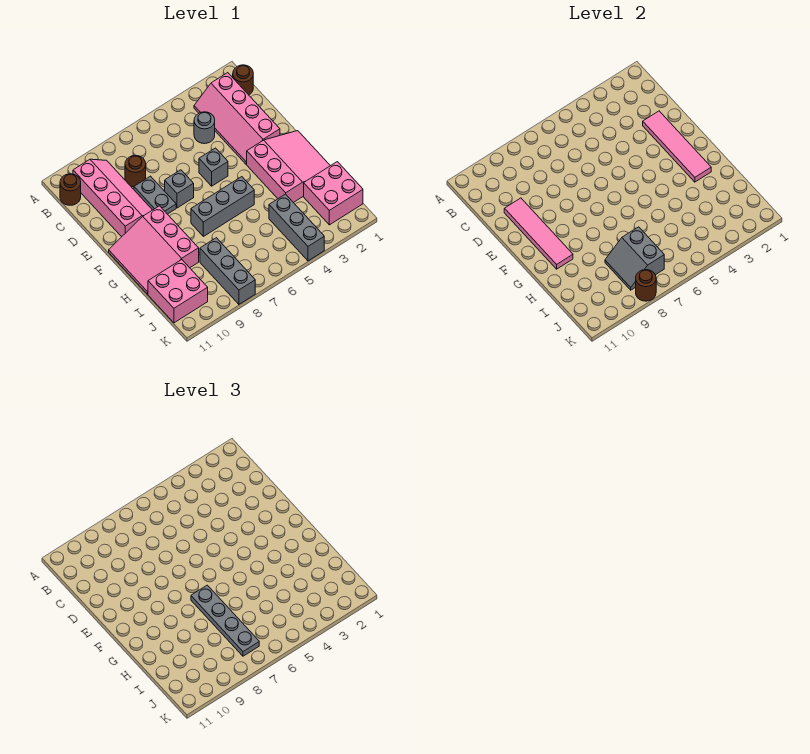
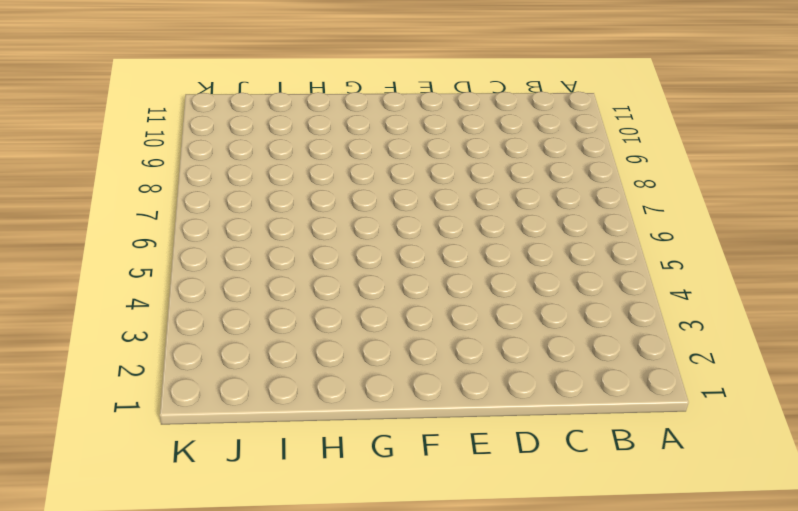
none -> brown round brick B1 level 1
none -> pink slope B2:E3 level 1 top 2
none -> pink slope B9:E10 level 1 top 10

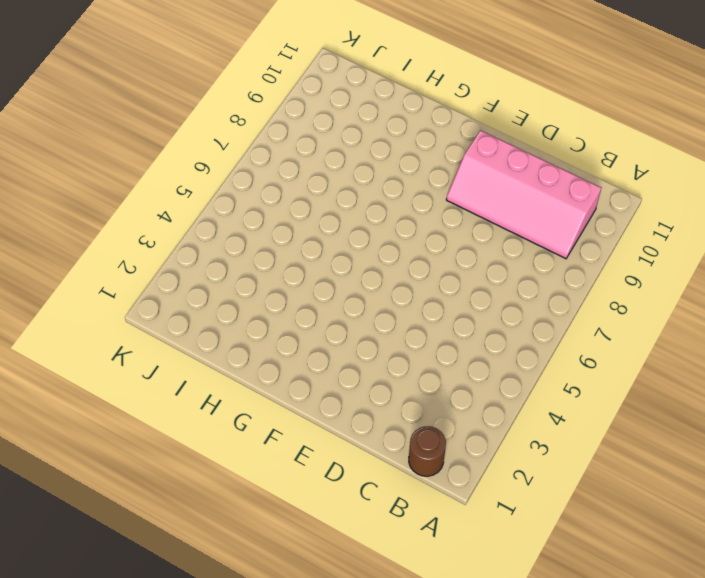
none -> pink slope B2:E3 level 1 top 2
none -> brown round brick B11 level 1
none -> grey round brick C4 level 1

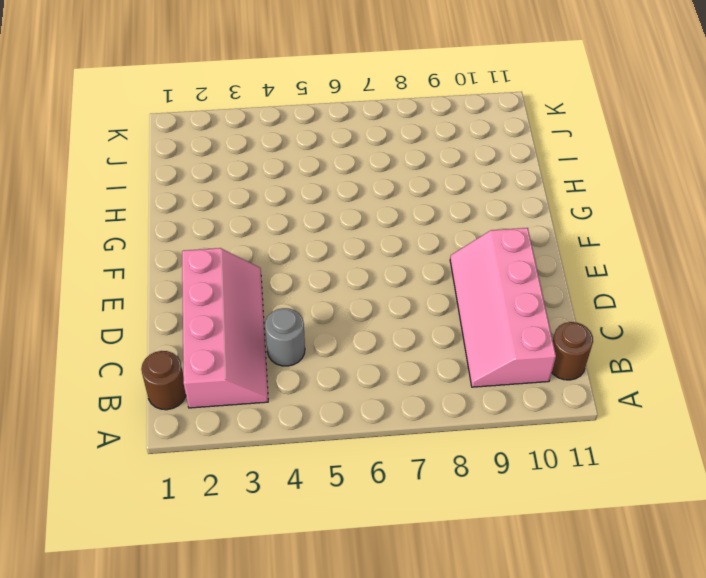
none -> brown round brick C8 level 1
none -> grey plate D8:E8 level 1
none -> grey brick E5 level 1

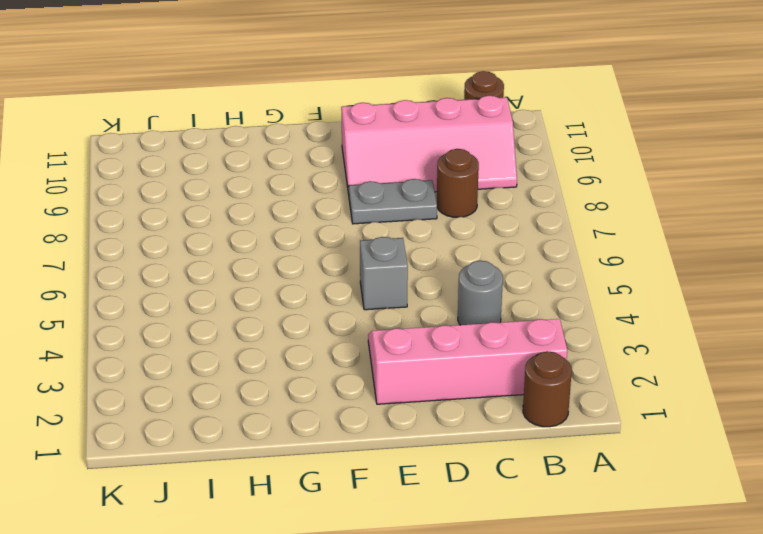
none -> grey brick E7 level 1
none -> pink slope F1:H3 level 1 top 3
none -> pink slope F9:H11 level 1 top 9

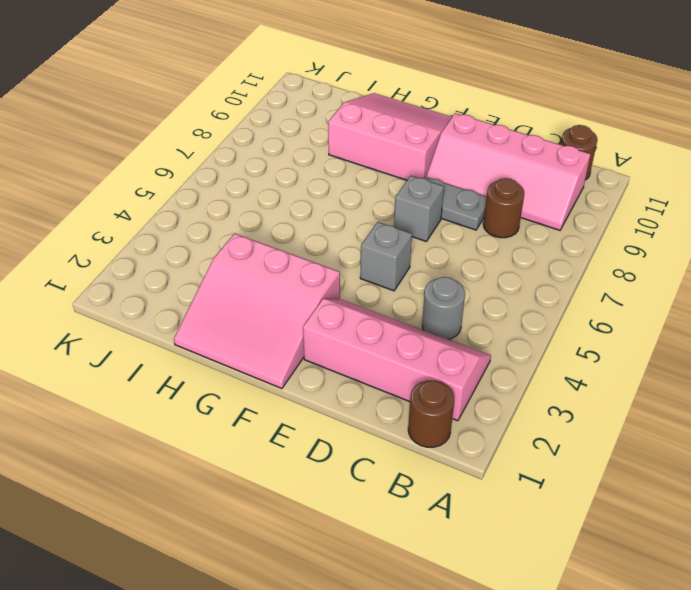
none -> grey brick G5:G7 level 1
none -> pink brick I1:J2 level 1
none -> grey brick I4:K4 level 1

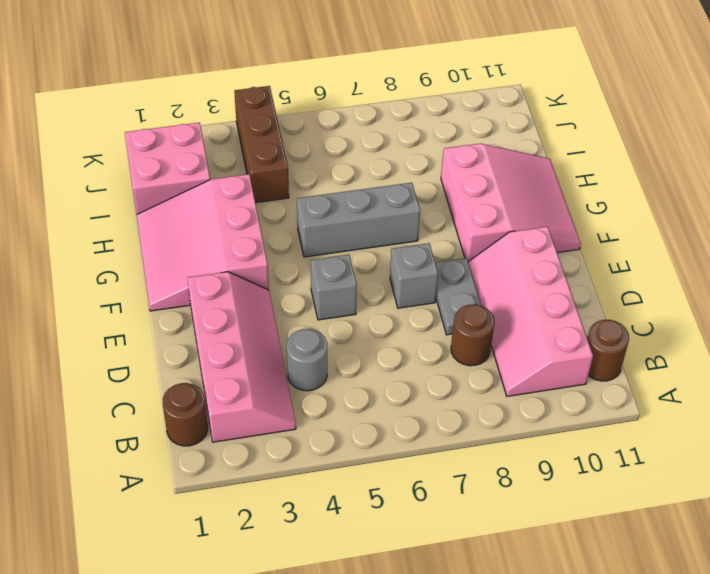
brown brick I4:K4 level 1 -> grey brick I4:K4 level 1
none -> grey brick I8:K8 level 1
none -> pink brick I10:J11 level 1
none -> pink tile D2:G2 level 2

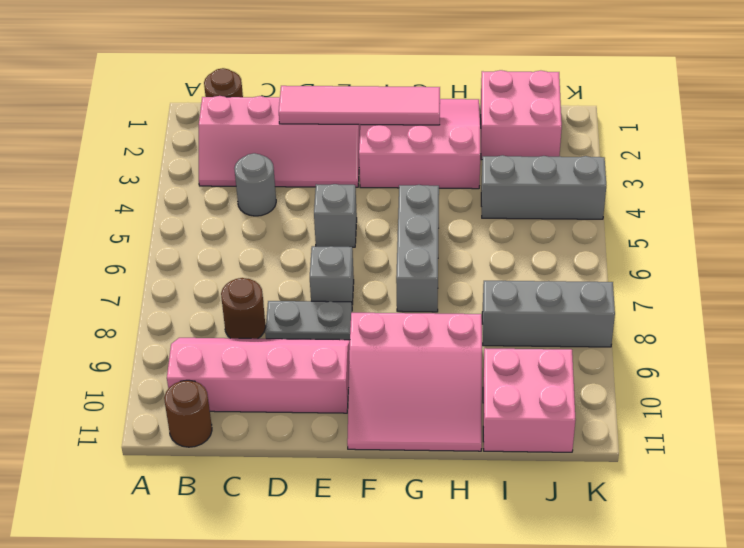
none -> pink tile D10:G10 level 2
none -> grey slope I7:J8 level 2 top 7
none -> brown round brick K8 level 2

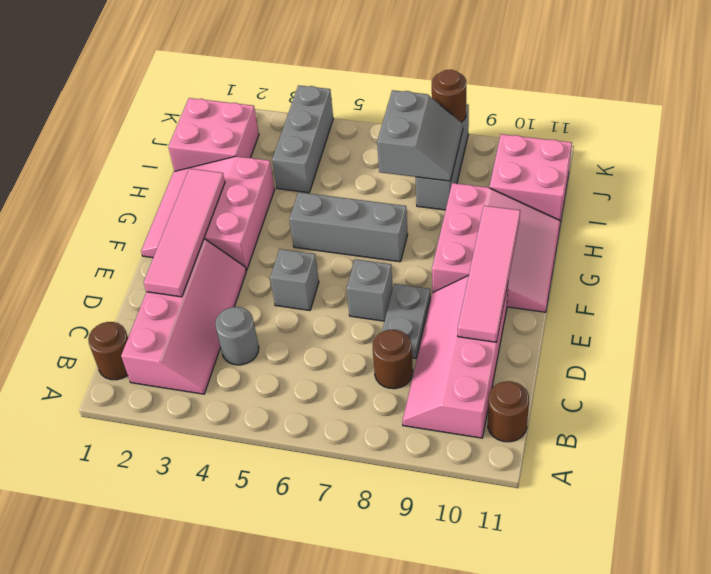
none -> grey plate G7:J7 level 3

